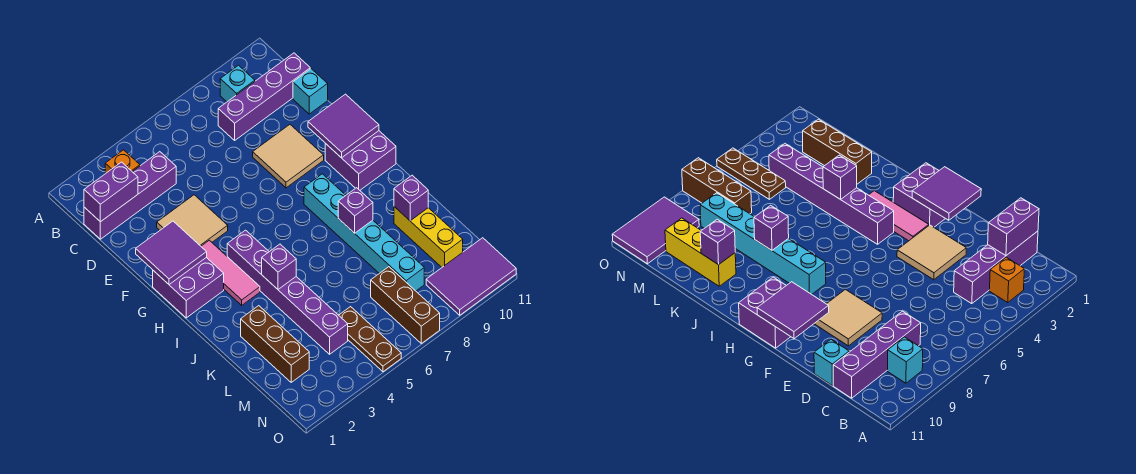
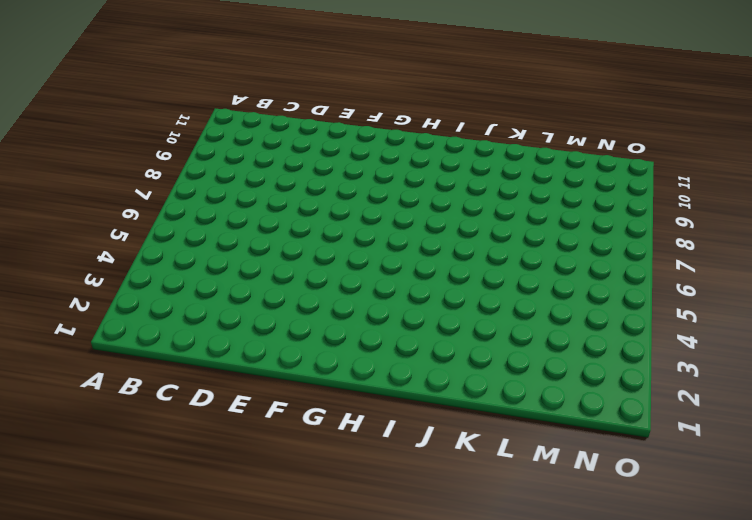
none -> orange brick B3 level 1
none -> cyan brick B9 level 1
none -> purple brick C1:C4 level 1

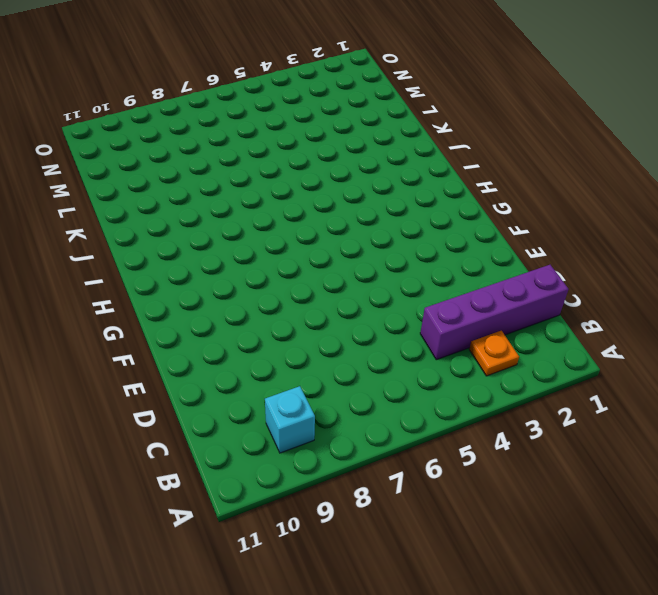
orange plate B3 level 1 -> orange brick B3 level 1
none -> purple brick C8:C11 level 1
none -> cyan brick D11 level 1
none -> tan tile E3:F4 level 1

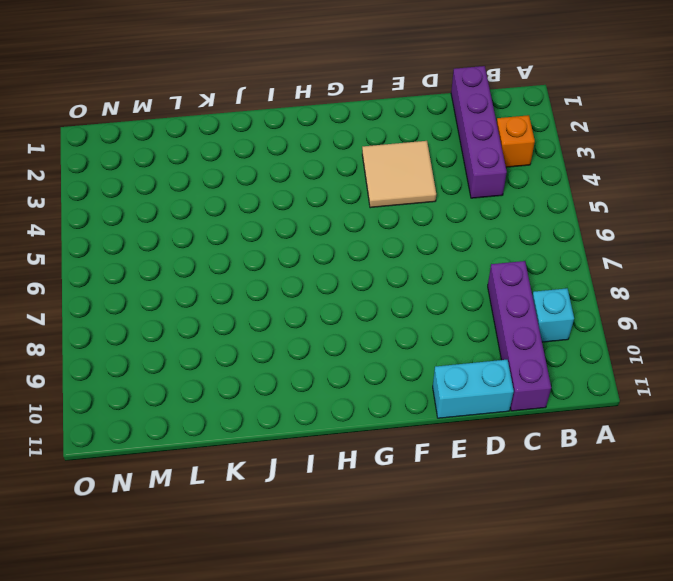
cyan brick D11:E11 level 1 -> cyan brick D11 level 1
none -> tan tile E8:F9 level 1
none -> purple brick G1:H2 level 1
none -> pink tile G3:I3 level 1

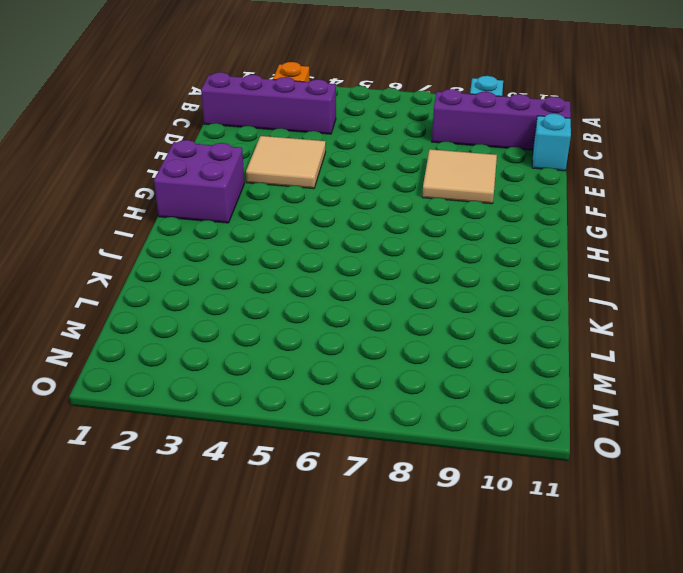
none -> pink tile G3:I3 level 1
none -> purple brick G10:H11 level 1
none -> purple brick H4:M4 level 1

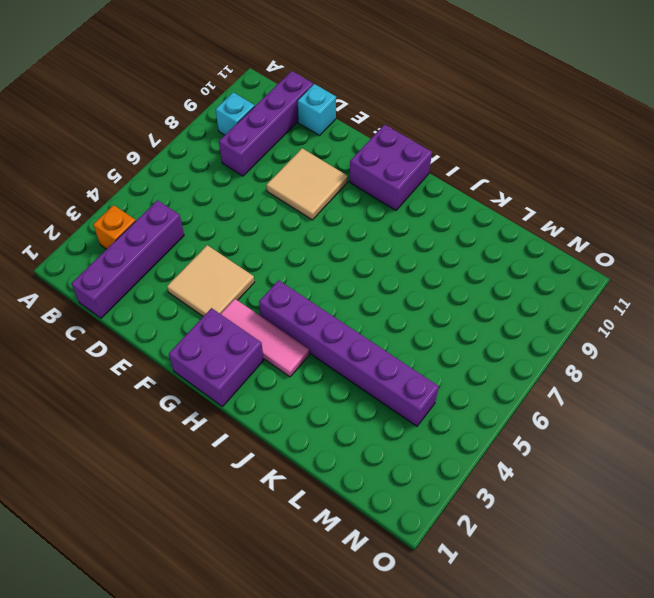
none -> cyan brick H8:M8 level 1
none -> brown brick K2:M2 level 1
none -> yellow brick K10:M10 level 1

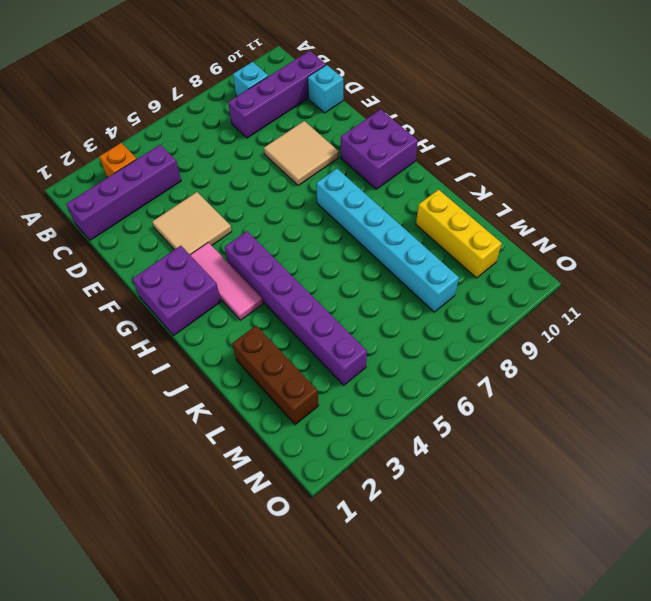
none -> brown plate M5:O5 level 1
none -> brown brick M7:O7 level 1
none -> purple tile N9:O11 level 1

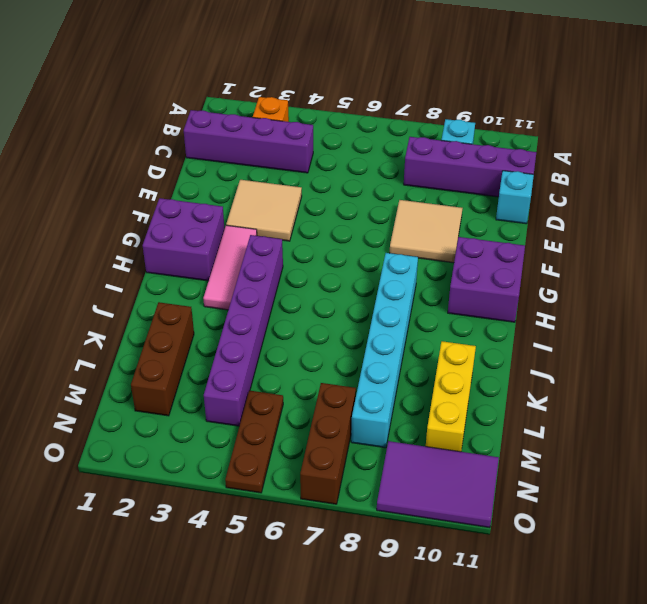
none -> purple brick C1:C2 level 2
none -> purple tile F1:G2 level 2
none -> purple tile F10:G11 level 2

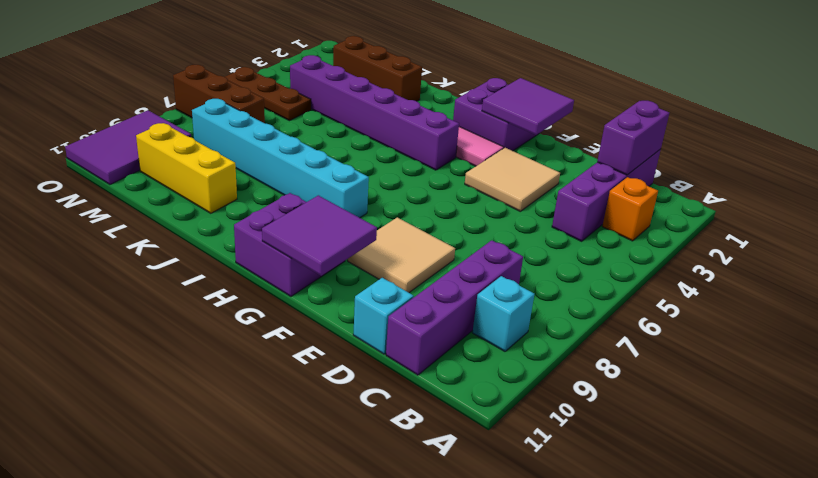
none -> purple brick J4 level 2
none -> purple brick J8 level 2
none -> purple brick K10 level 2

